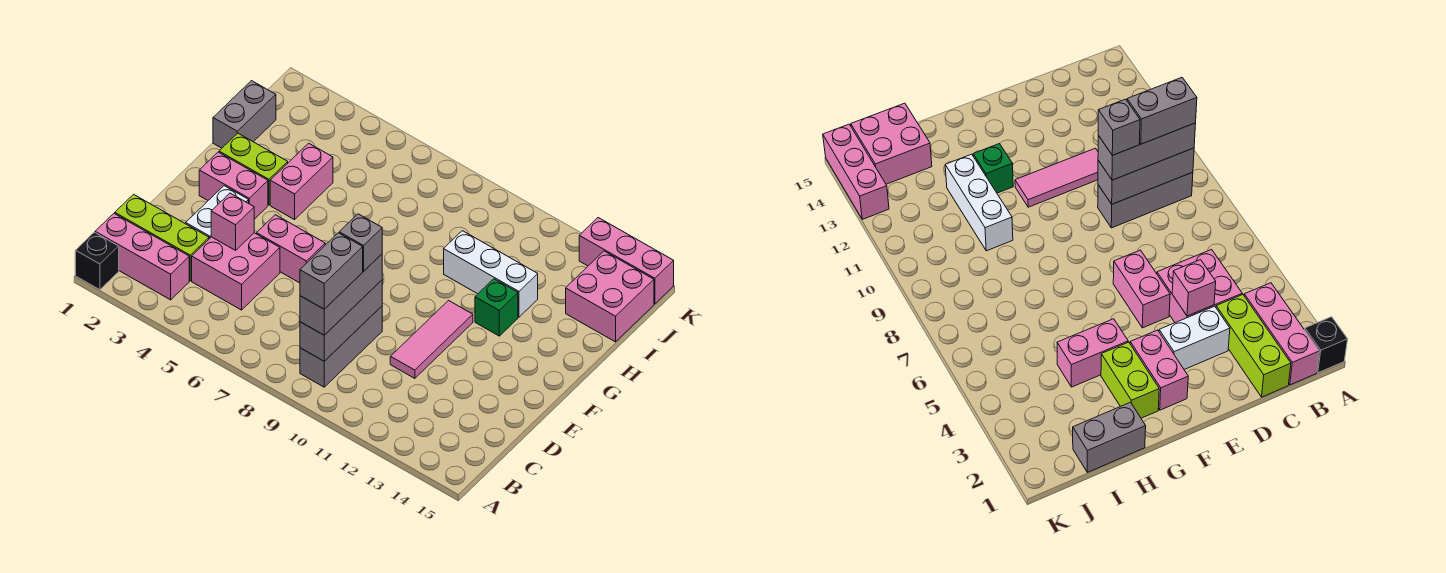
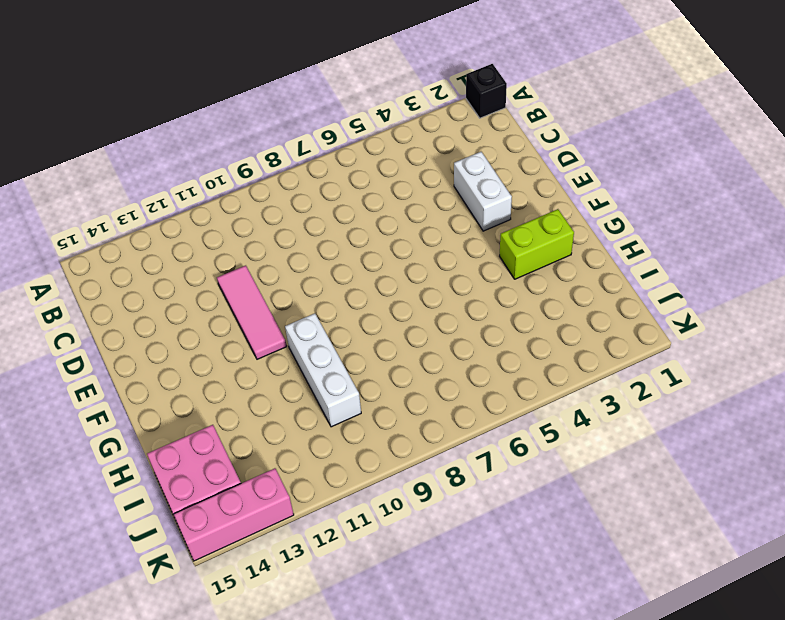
white brick G10:I10 level 1 -> white brick H10:H12 level 1
none -> pink brick B1:B3 level 1
none -> grey brick B9:D9 level 1
none -> lime brick C1:C3 level 1

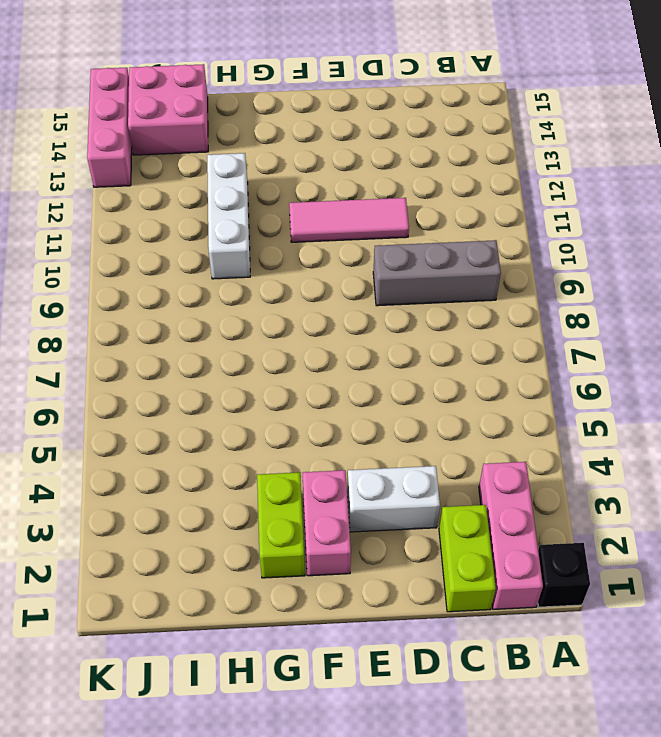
lime brick C1:C2 level 1 -> lime brick C1:C3 level 1
none -> pink brick C4:D5 level 1
none -> pink brick E5:E6 level 1
none -> pink brick G4:H4 level 1

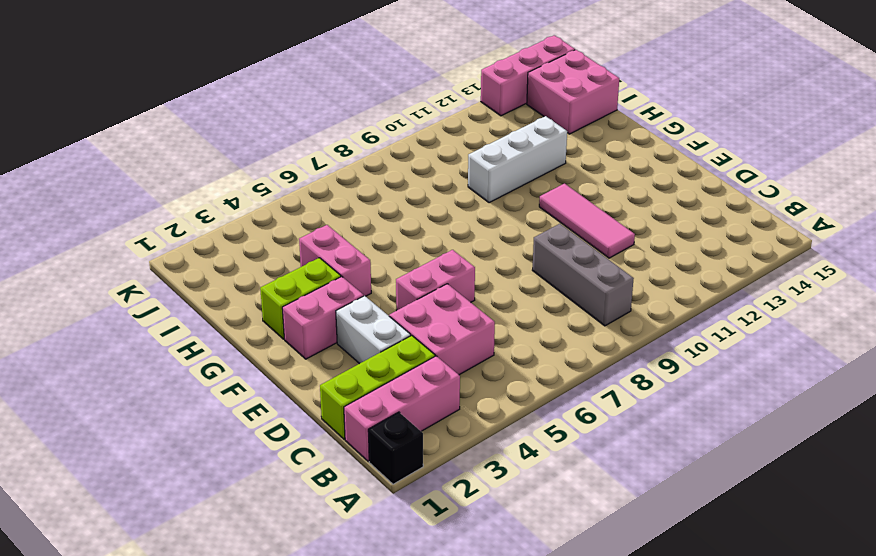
none -> green brick G12 level 1
none -> grey brick H1:I1 level 1
none -> grey brick B9:D9 level 2

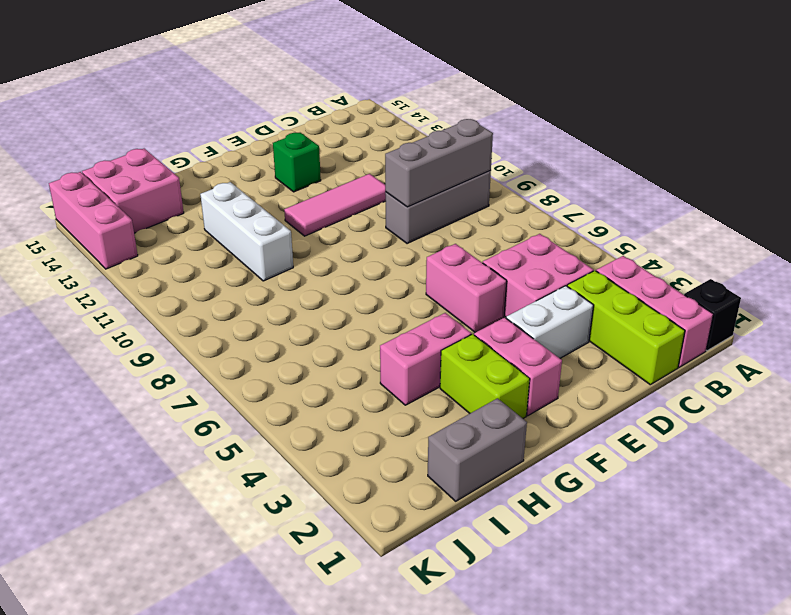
green brick E13 level 1 -> green brick G12 level 1
none -> pink brick D4 level 2
none -> grey brick B9:D9 level 3
none -> grey brick B9:C9 level 4

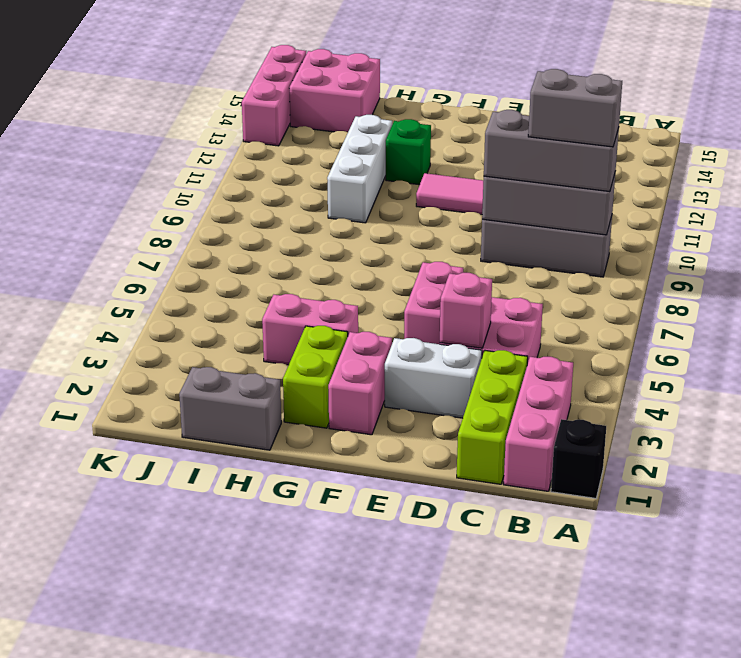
none -> grey brick D9 level 4

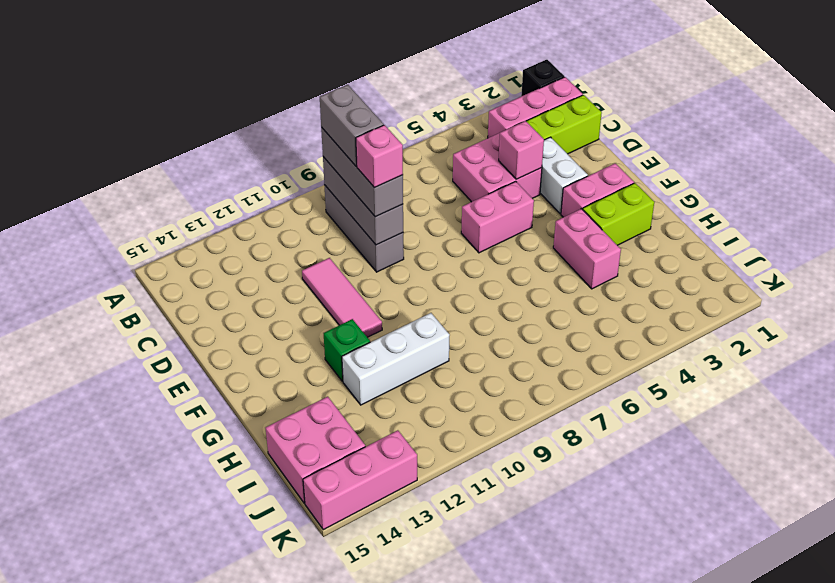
pink brick D9 level 4 -> grey brick D9 level 4
none -> grey brick H1:I1 level 1

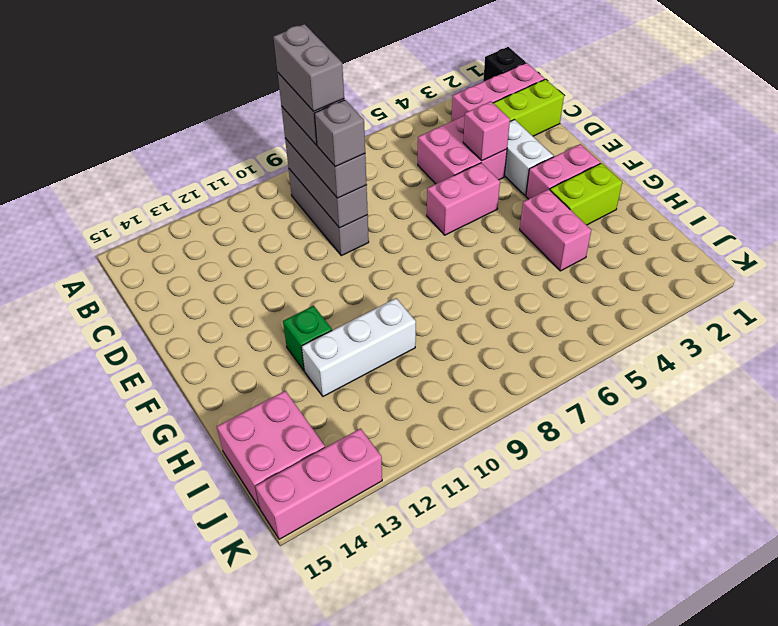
grey brick B9:C9 level 5 -> grey brick H1:I1 level 1
none -> pink tile D11:F11 level 1

